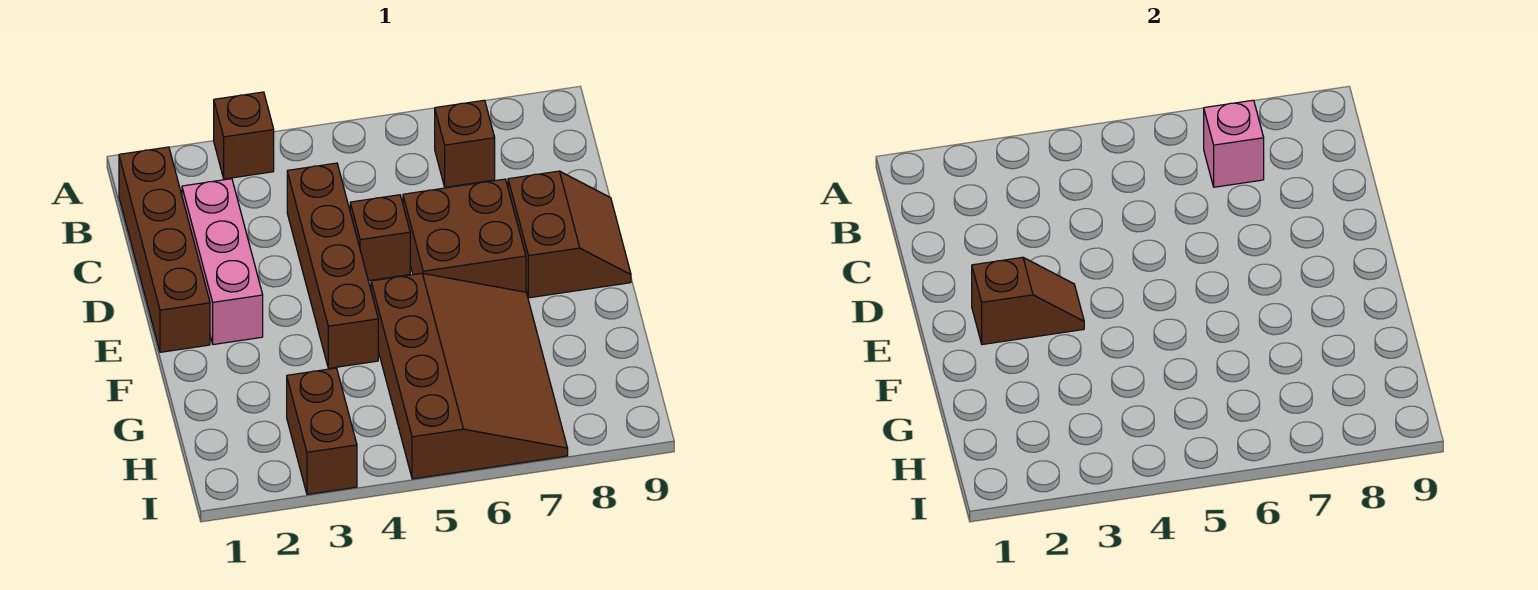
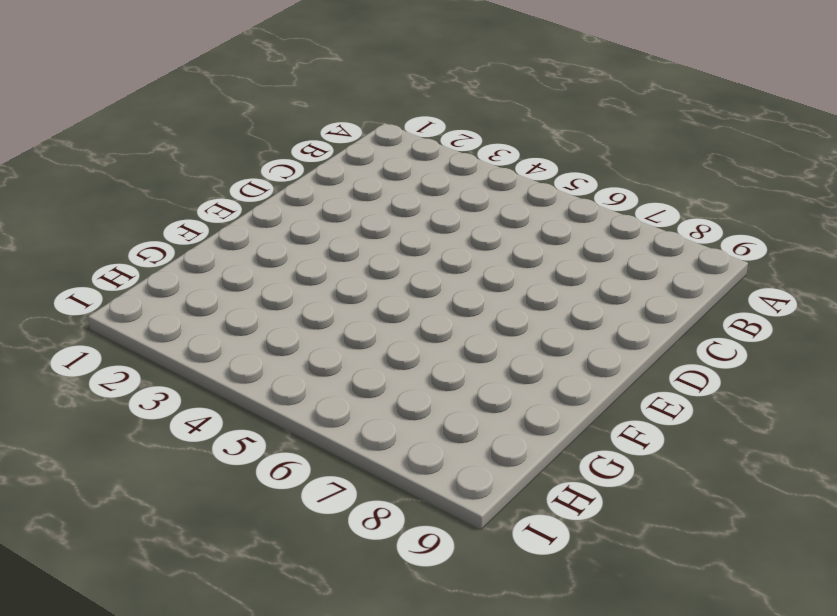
none -> brown brick A3 level 1
none -> brown brick B1:E1 level 1
none -> brown brick B7 level 1

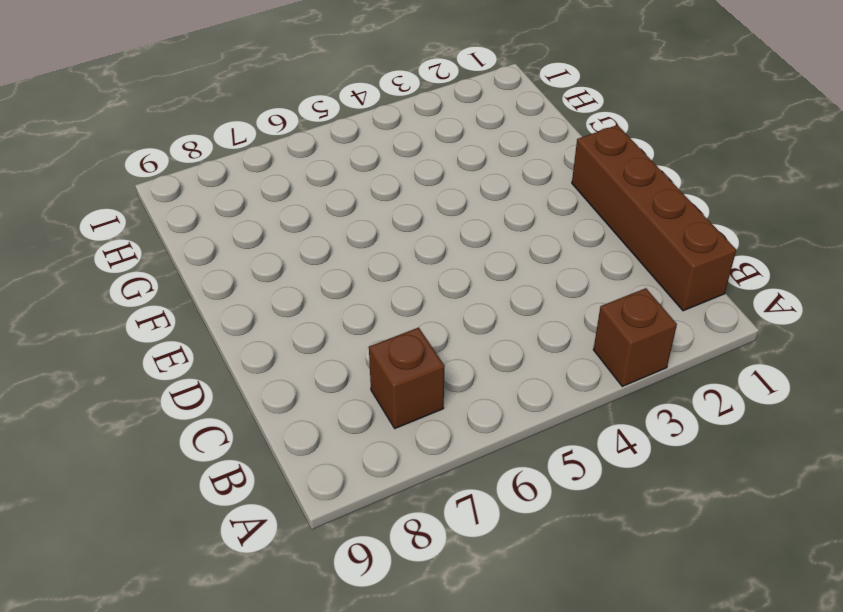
none -> pink brick C2:E2 level 1
none -> brown brick C4:F4 level 1
none -> brown brick D5 level 1

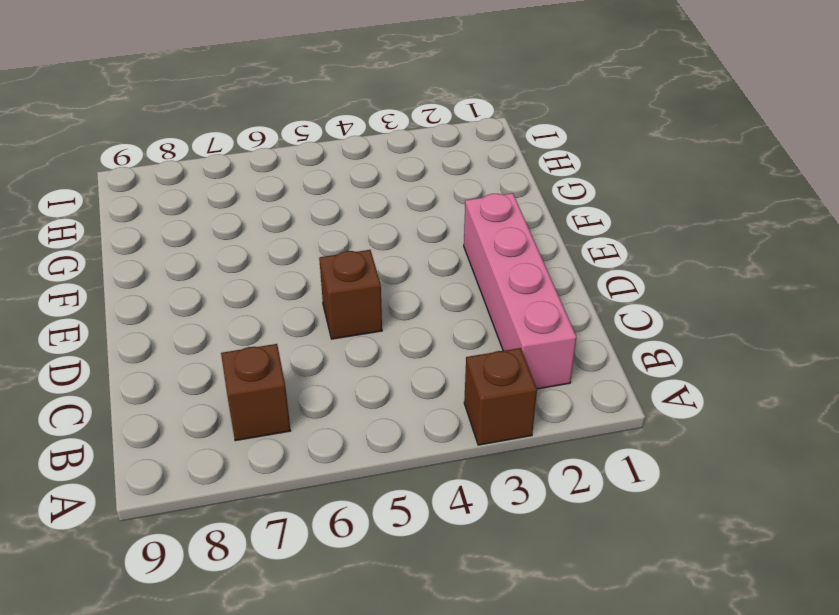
pink brick B2:E2 level 1 -> pink brick C2:E2 level 1
none -> brown brick B1:E1 level 1
none -> brown brick C4:F4 level 1
none -> brown brick D6:E7 level 1

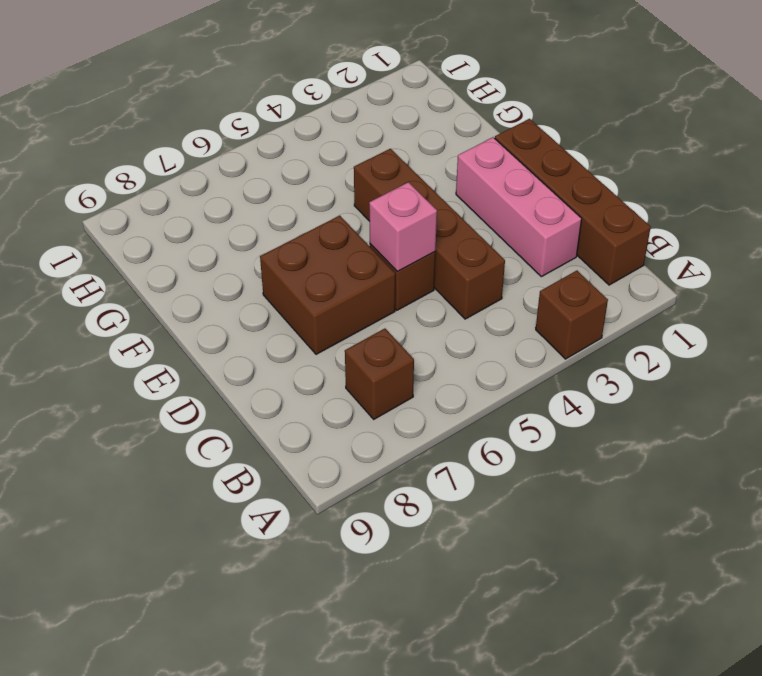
pink brick D5 level 2 -> pink brick B7 level 2
none -> brown slope D8:E9 level 1 top 8
none -> brown slope F5:I7 level 1 top 5
none -> brown brick H3:I3 level 1

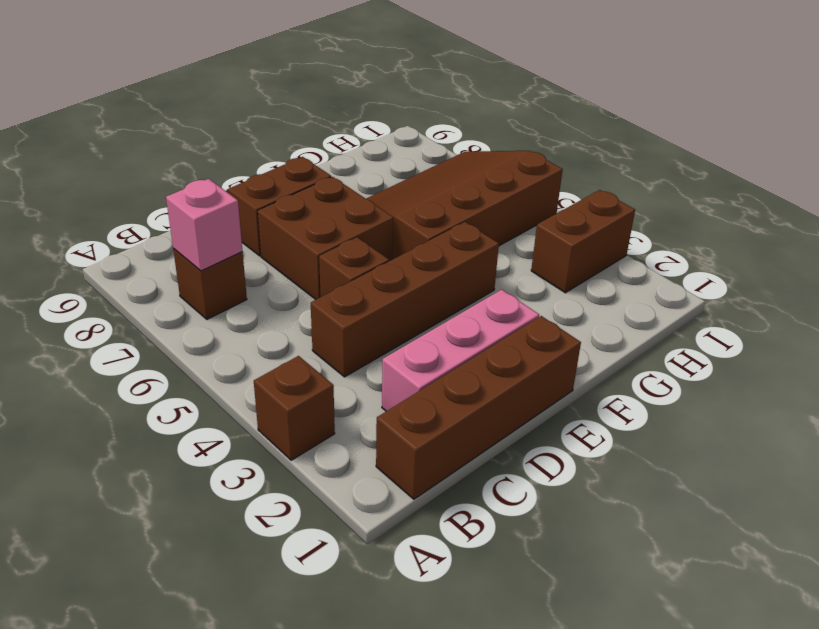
none -> brown slope E2:E3 level 2 top 2

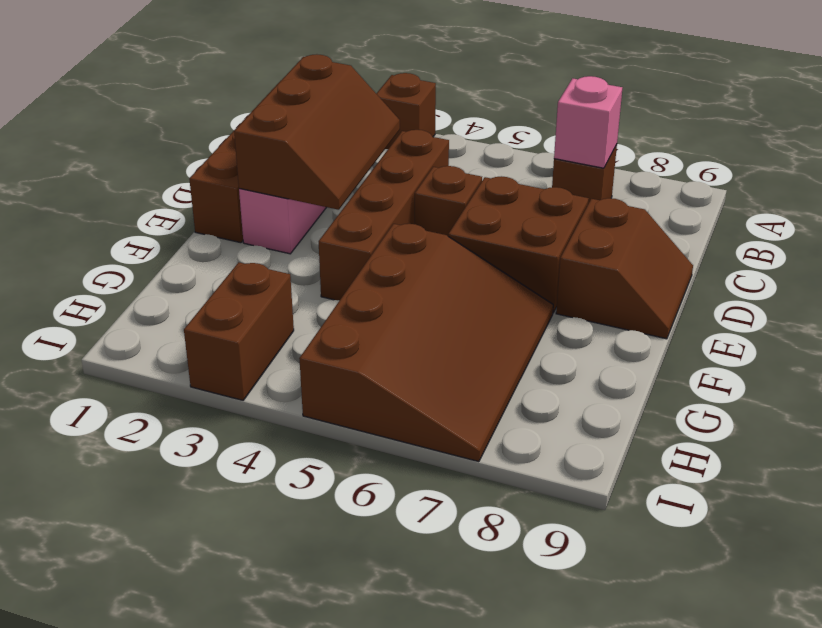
brown slope C2:E3 level 2 top 2 -> brown slope E2:E3 level 2 top 2

